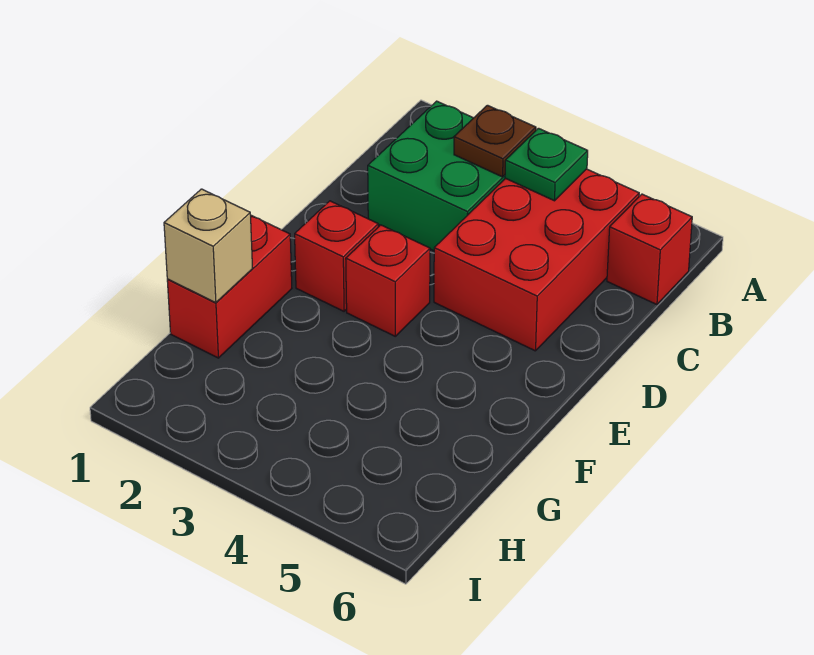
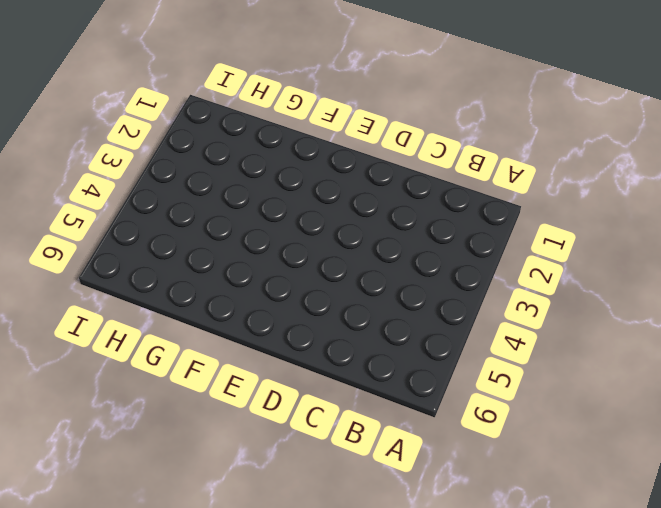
none -> green brick B2:C3 level 1
none -> red brick B4:D5 level 1

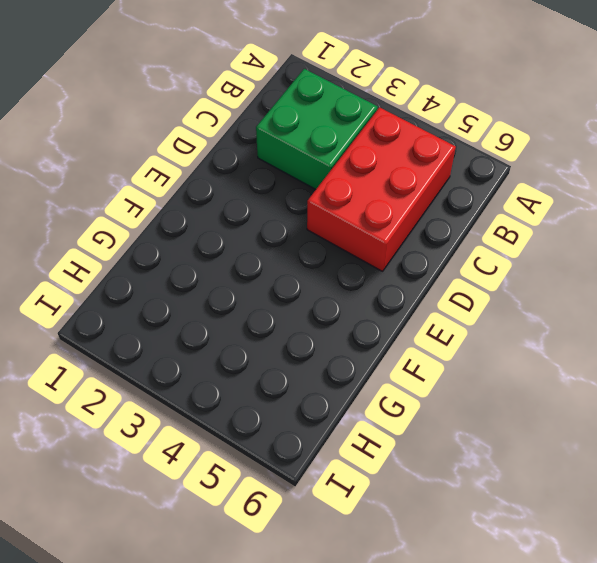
none -> red brick B6 level 1
none -> red brick E2 level 1

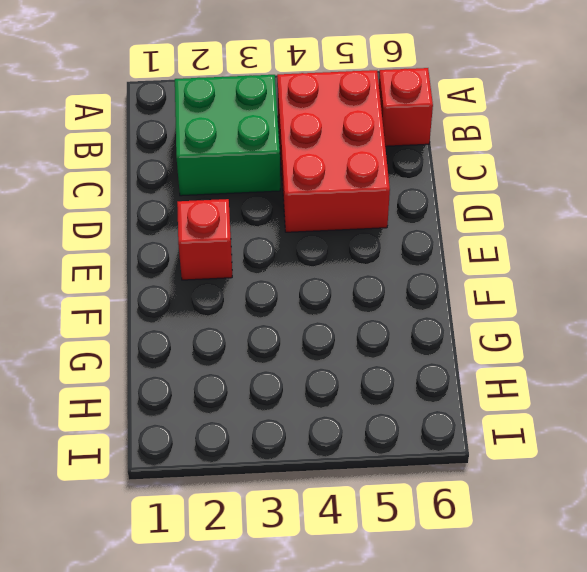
none -> red brick E3 level 1
none -> red brick F1:G1 level 1

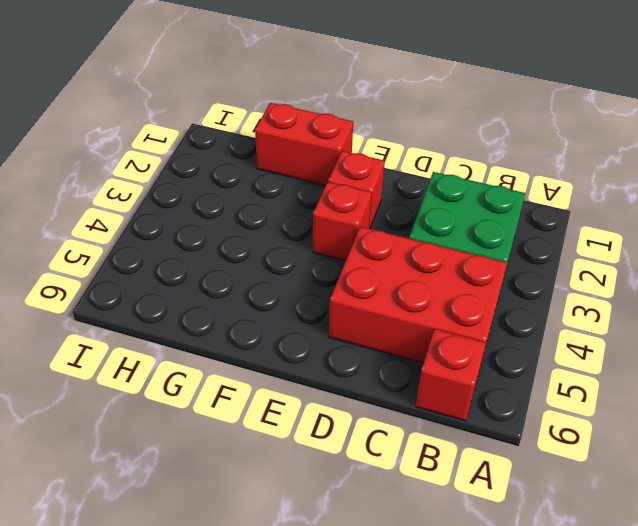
none -> brown plate B3 level 2
none -> green plate B4 level 2

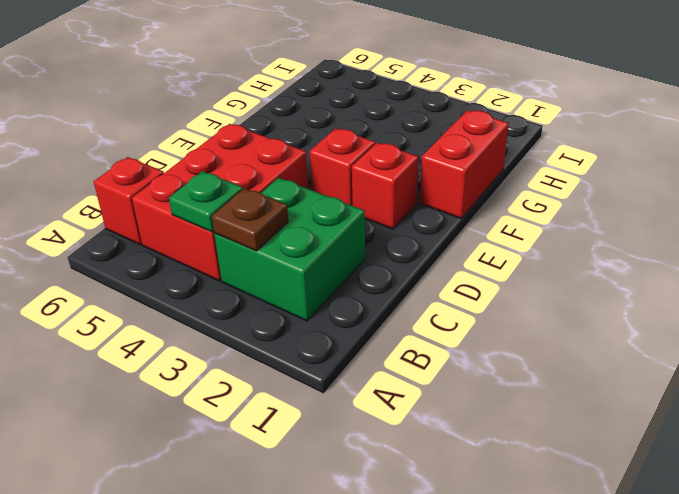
none -> tan brick G1 level 2

